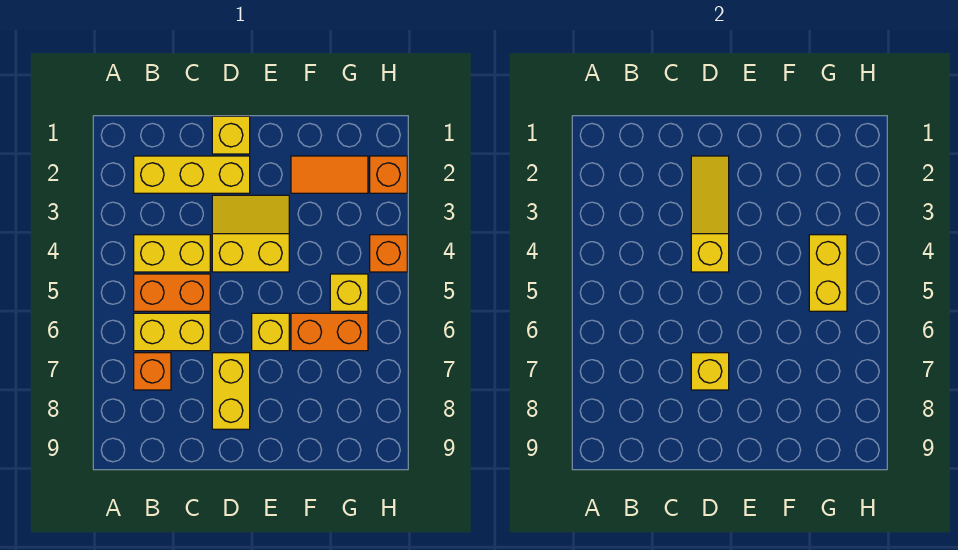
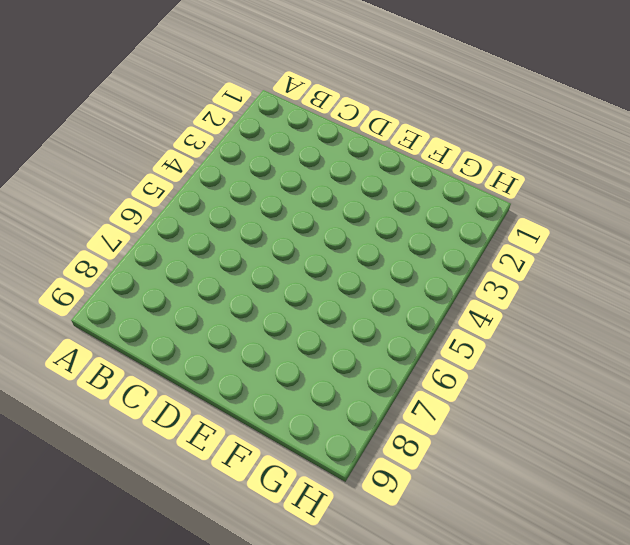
none -> yellow brick B2:D2 level 1
none -> yellow brick B4:C4 level 1
none -> orange brick B5:C5 level 1

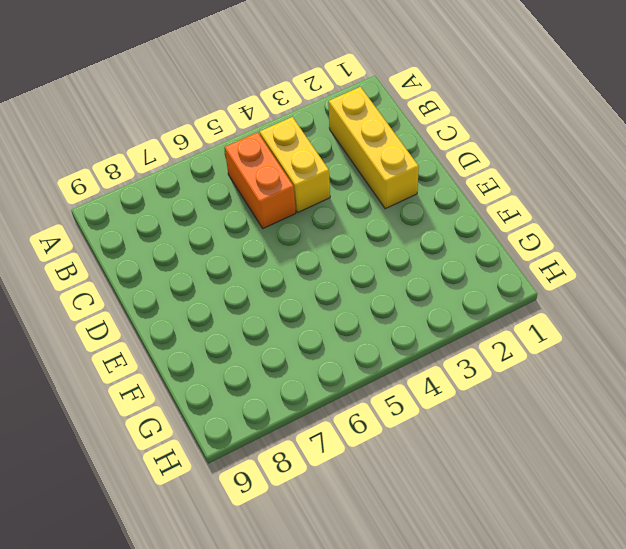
none -> yellow brick B6:C6 level 1
none -> orange brick B7 level 1
none -> yellow brick D1 level 1

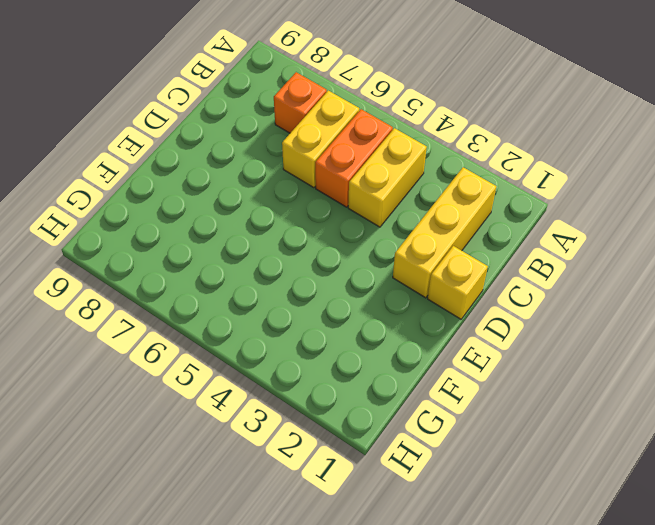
none -> yellow slope D3:E4 level 1 top 4
none -> yellow brick D7:D8 level 1
none -> yellow brick E6 level 1

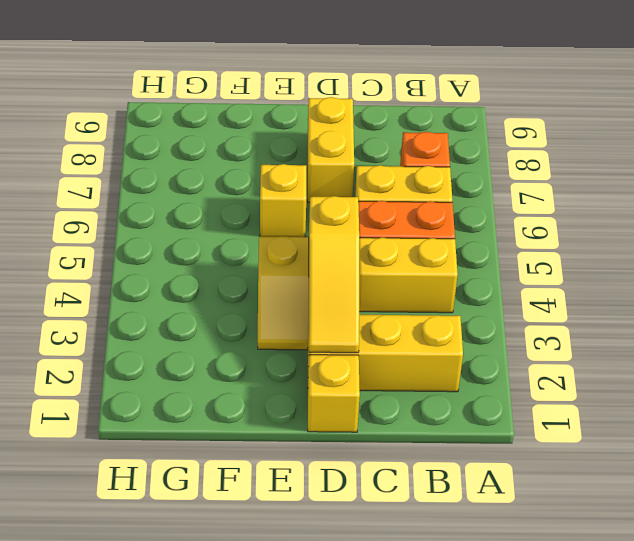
none -> orange tile F2:G2 level 1
none -> orange brick F6:G6 level 1
none -> yellow brick G5 level 1

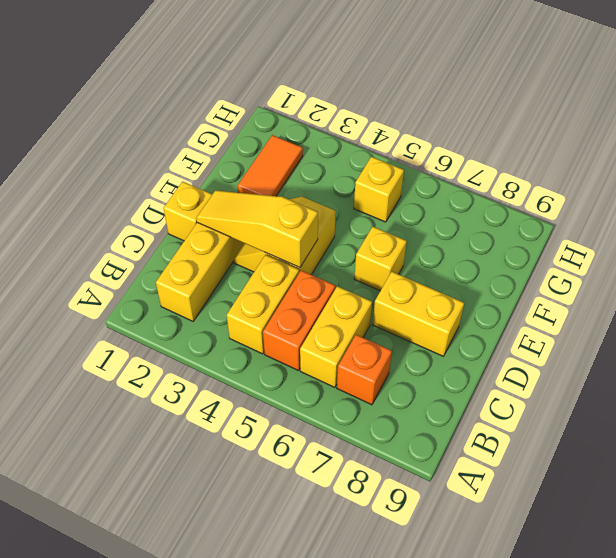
none -> orange brick F6:G6 level 1
none -> orange brick H2 level 1
none -> orange brick H4 level 1

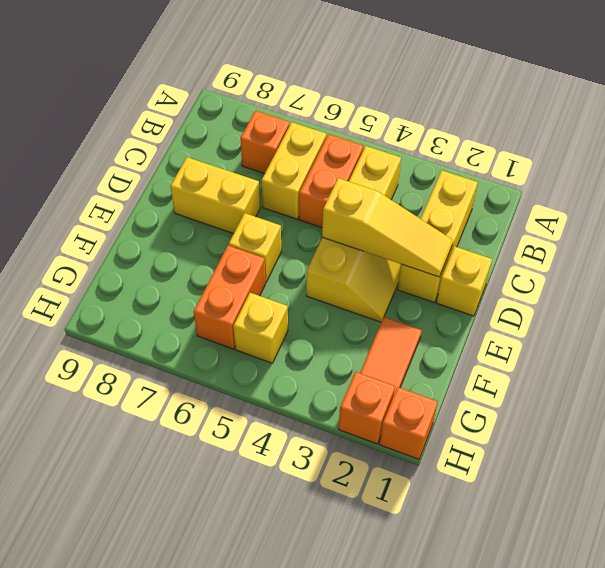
orange brick H1 level 1 -> orange brick H4 level 1
none -> yellow brick D7 level 2
none -> yellow brick G4:G5 level 2

